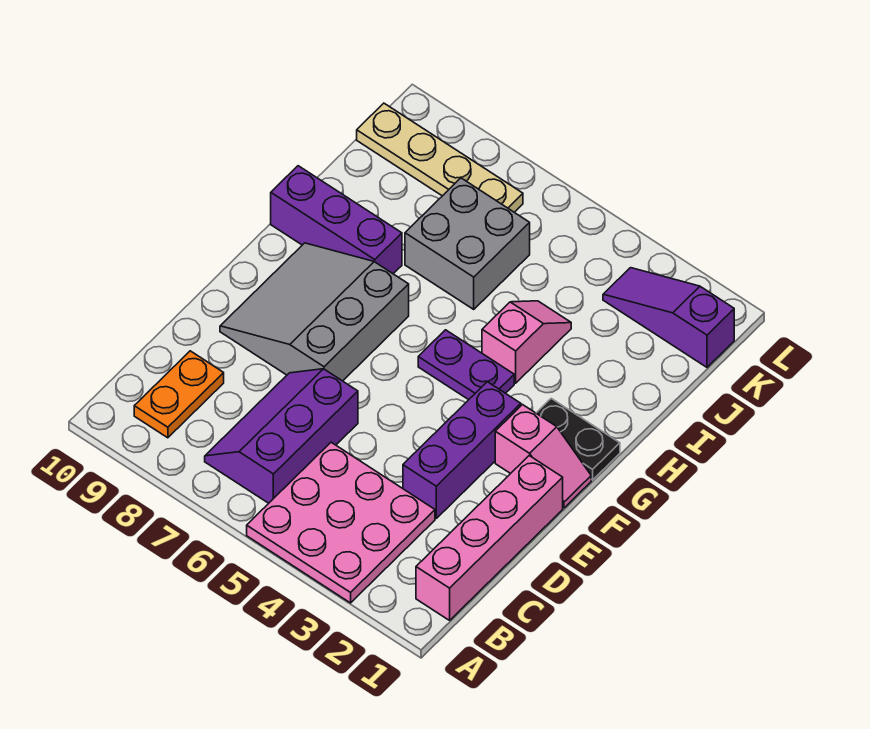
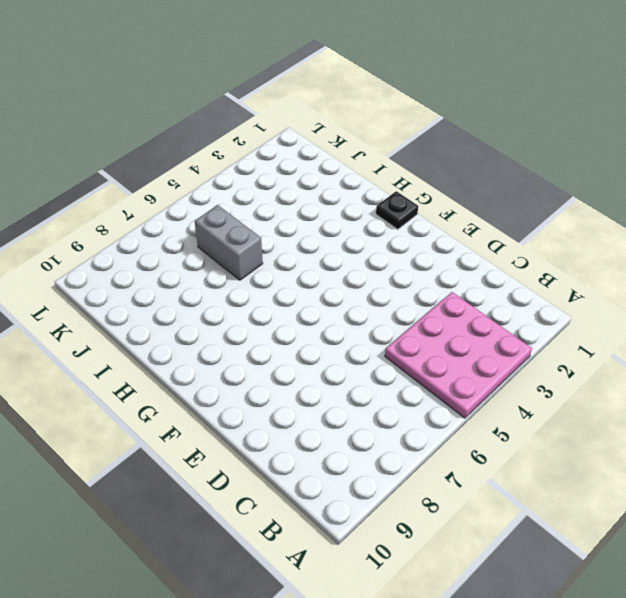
black plate G1 level 1 -> black plate G1:G2 level 1
grey brick I6:J6 level 1 -> grey brick I6:J7 level 1
none -> pink brick B1:E1 level 1
none -> purple slope B6:D7 level 1 top 6
none -> orange plate B9:C9 level 1

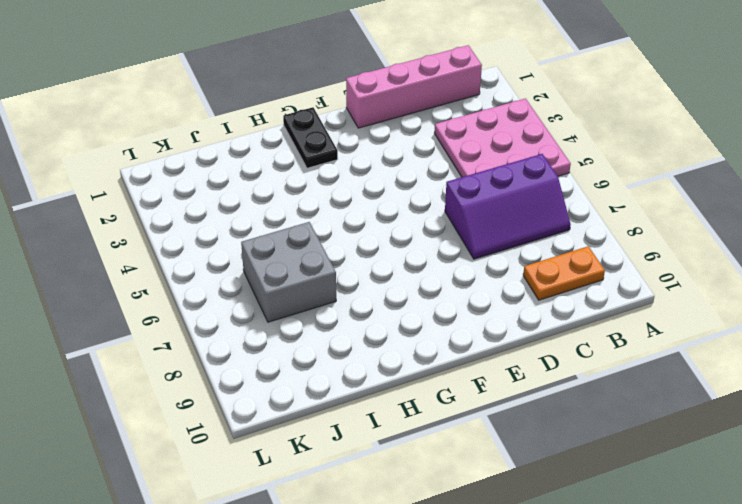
none -> purple brick D3:F3 level 1
none -> grey slope E7:G9 level 1 top 7
none -> pink slope F1:F2 level 1 top 2

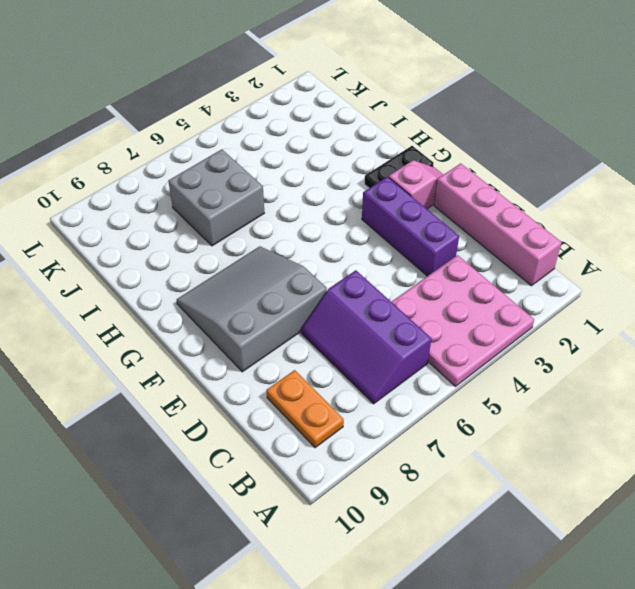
grey slope E7:G9 level 1 top E -> grey slope E7:G9 level 1 top 7
none -> purple plate G4:G5 level 1
none -> pink slope H4:I4 level 1 top H
none -> purple brick H8:H10 level 1

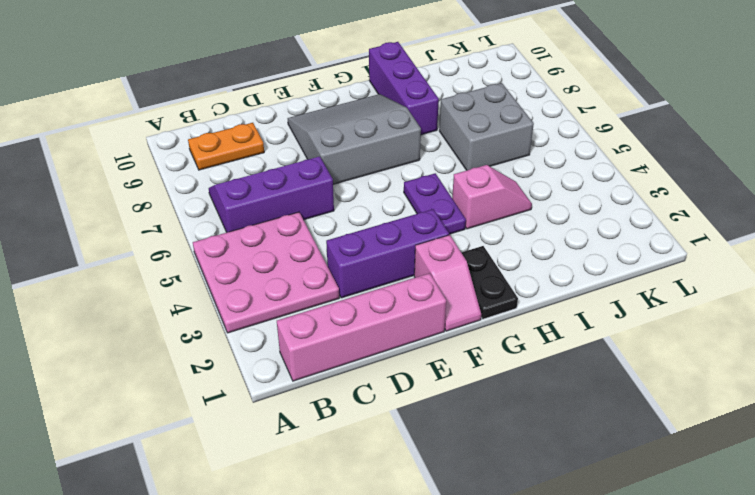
none -> purple slope K1:K3 level 1 top 1
none -> tan plate K7:K10 level 1

